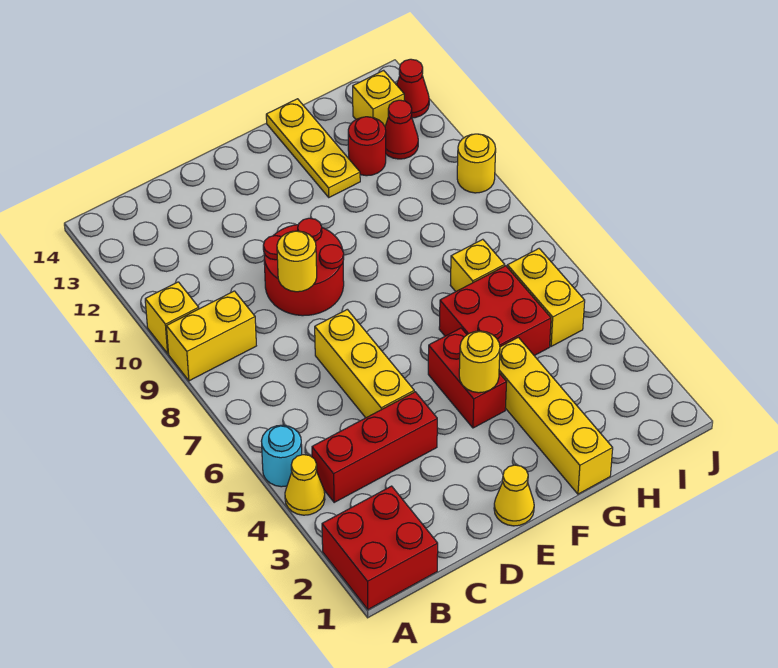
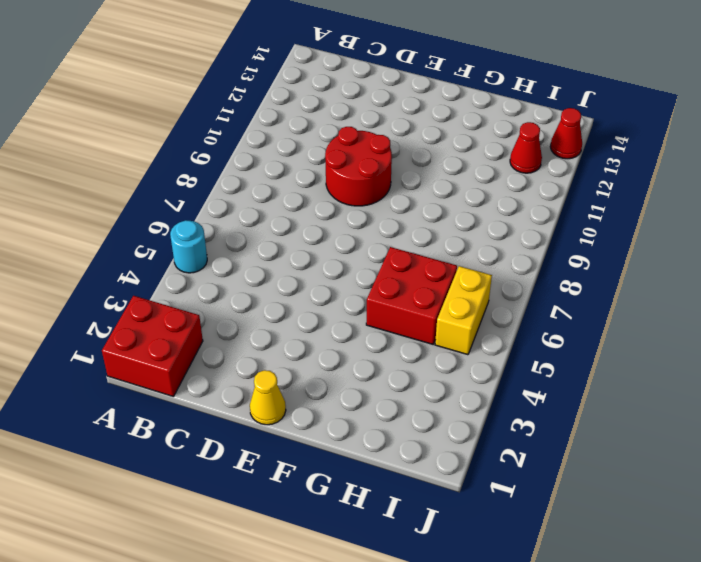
none -> yellow cone A4 level 1
none -> yellow brick A9:B9 level 1
none -> yellow brick A10 level 1

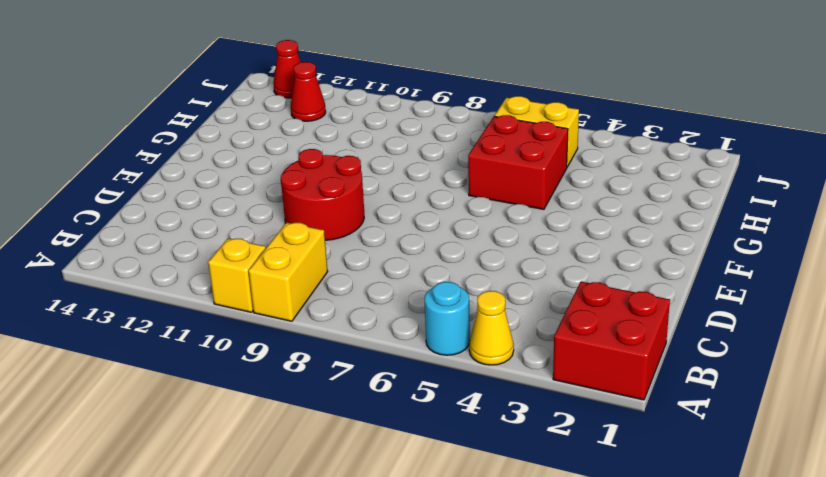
none -> red brick B4:D4 level 1
none -> yellow brick D5:D7 level 1
none -> yellow cone E1 level 1

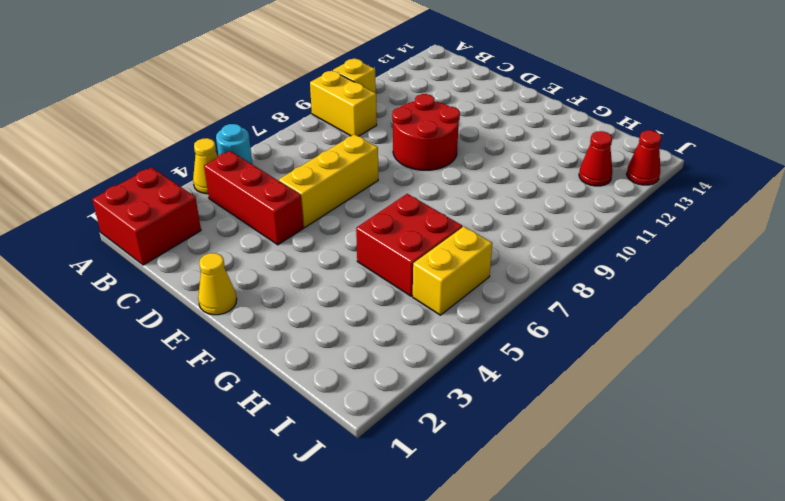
none -> red brick F4:F5 level 1
none -> yellow brick G1:G4 level 1
none -> yellow plate G12:G14 level 1

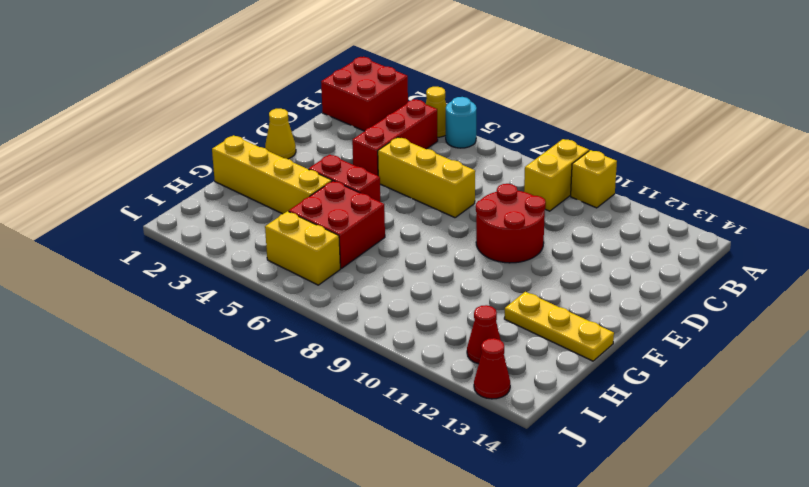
none -> yellow brick H7 level 1
none -> red round brick H12 level 1
none -> yellow brick I13 level 1

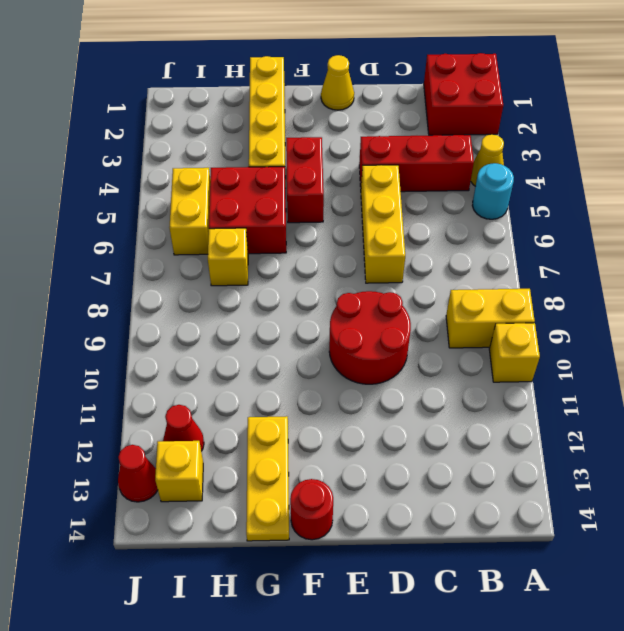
red round brick F14 level 1 -> red round brick H12 level 1
none -> yellow round brick J10 level 1
none -> yellow round brick D9 level 2
none -> yellow round brick F4 level 2

